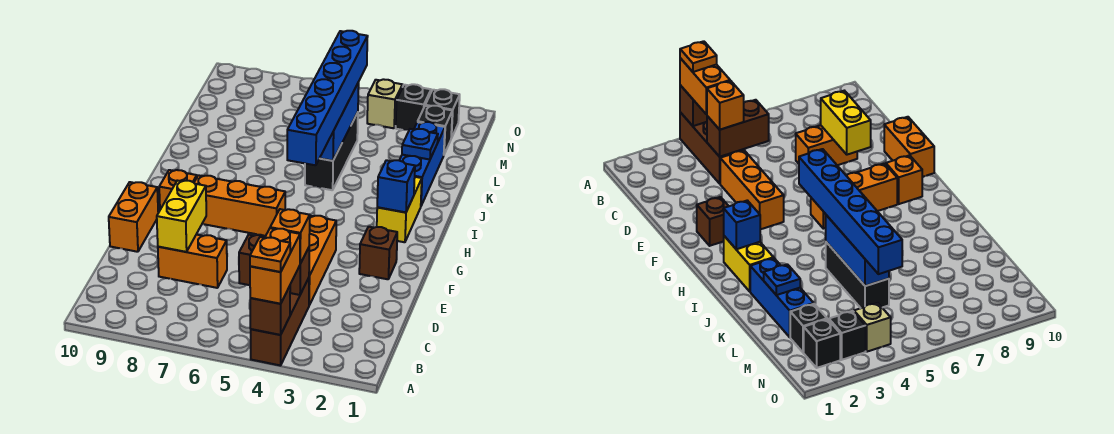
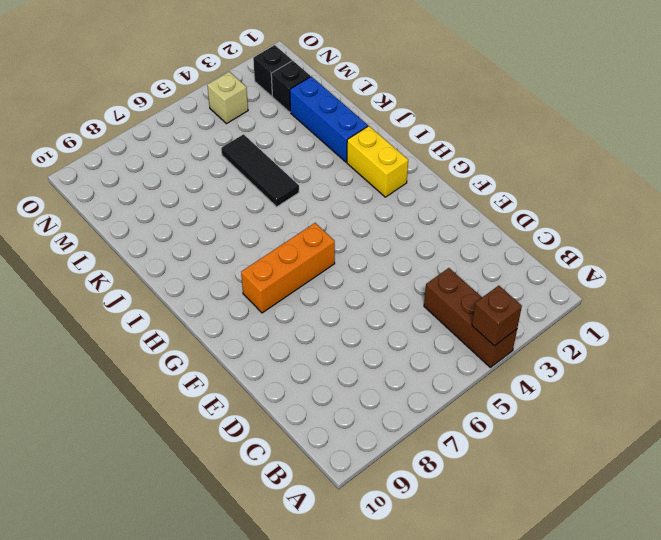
black tile J5:L5 level 1 -> black brick J5:L5 level 1
none -> orange brick D4:F4 level 1
none -> orange brick D7:D8 level 1
none -> orange brick E10:F10 level 1

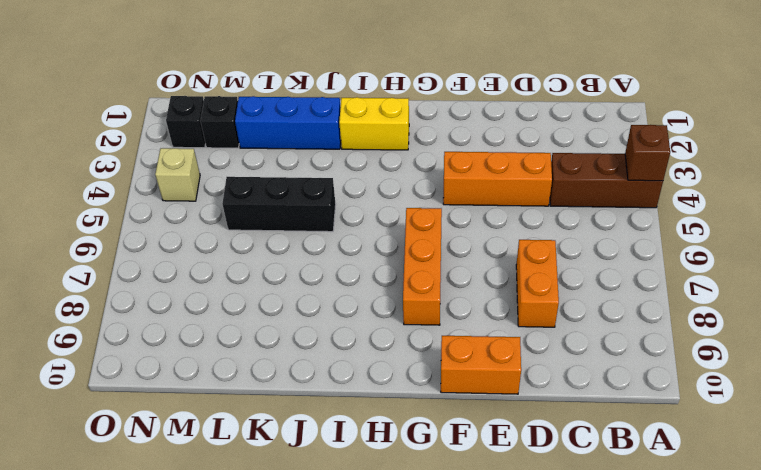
none -> brown brick F2 level 1
none -> orange brick G9 level 1
none -> black brick N3 level 1

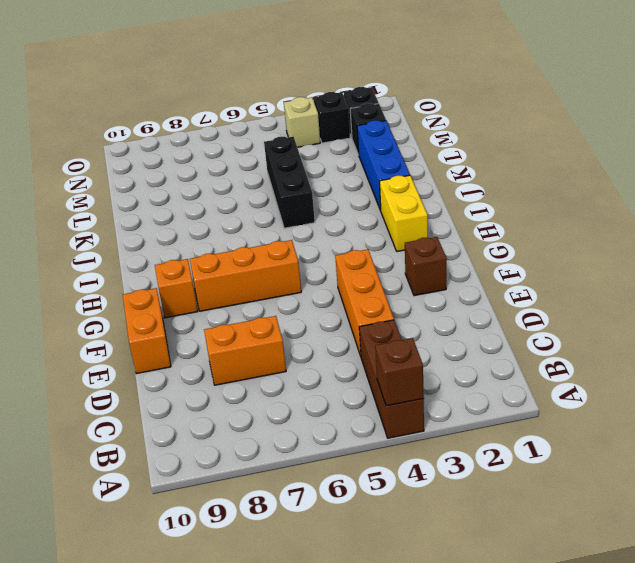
none -> brown brick C4:C5 level 2
none -> yellow brick D8:E8 level 2
none -> blue brick H2 level 2

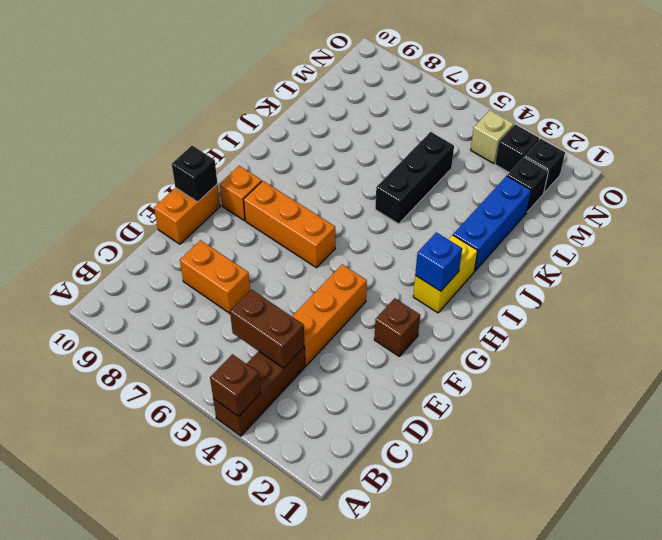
black brick F10 level 2 -> none
none -> yellow brick D8:E8 level 2
none -> blue brick J5:L5 level 2
none -> blue plate K2 level 2

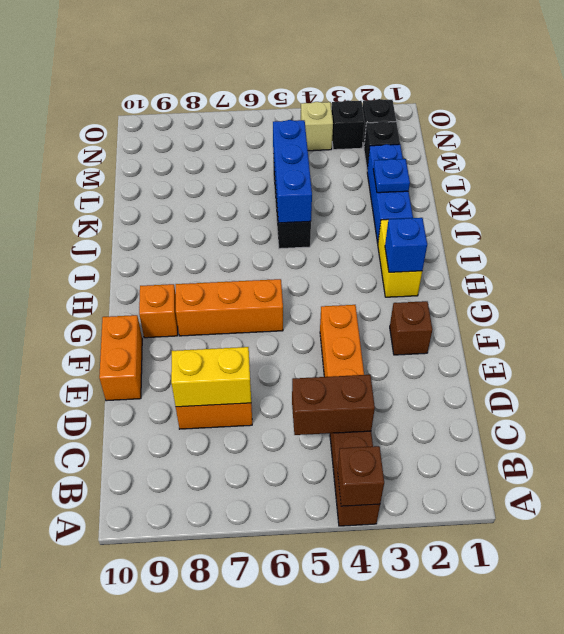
yellow brick D7:D8 level 2 -> yellow brick D8:E8 level 2
none -> orange brick A4:B4 level 3
none -> orange brick C4 level 3
none -> blue brick H5:M5 level 3

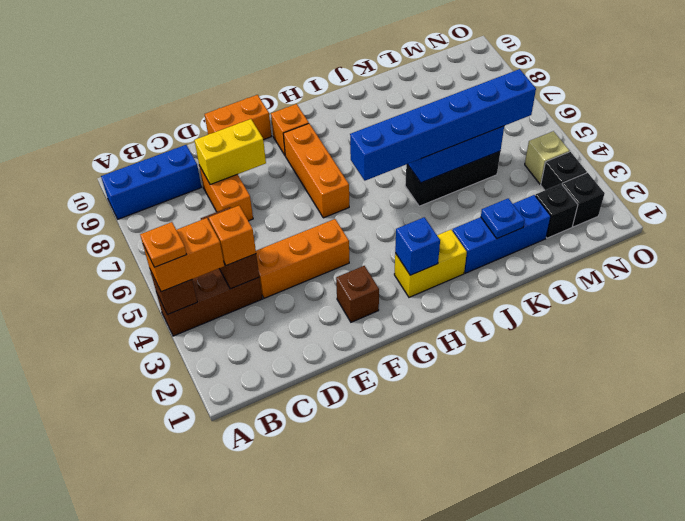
blue brick A9:C9 level 1 -> none

